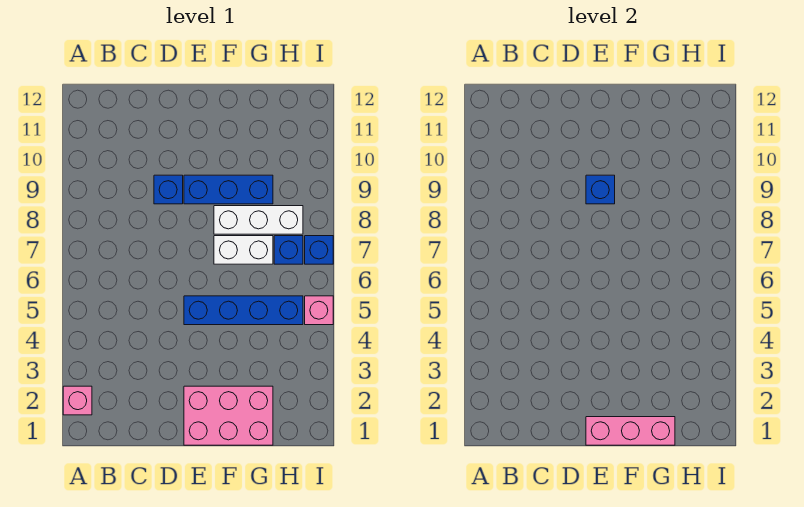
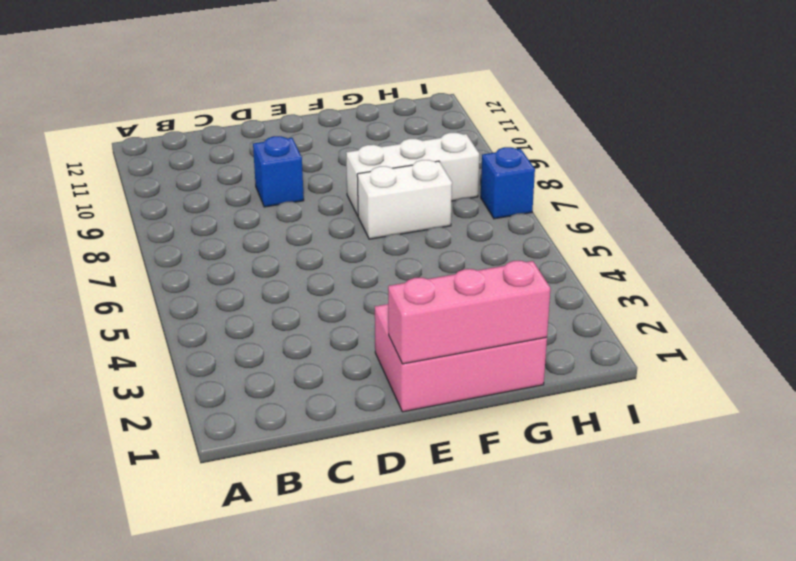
none -> pink brick A2 level 1
none -> blue brick E5:H5 level 1
none -> blue brick E9:G9 level 1

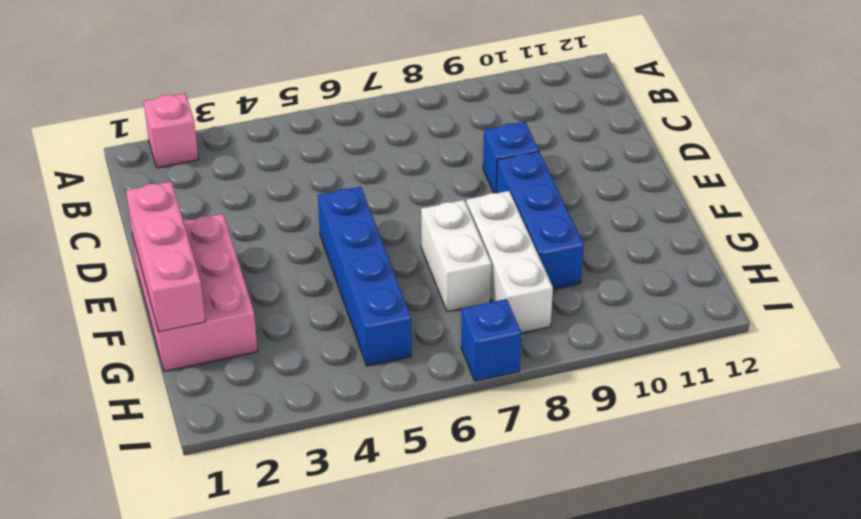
none -> blue brick H7 level 1
none -> pink brick I5 level 1
none -> blue brick E9 level 2

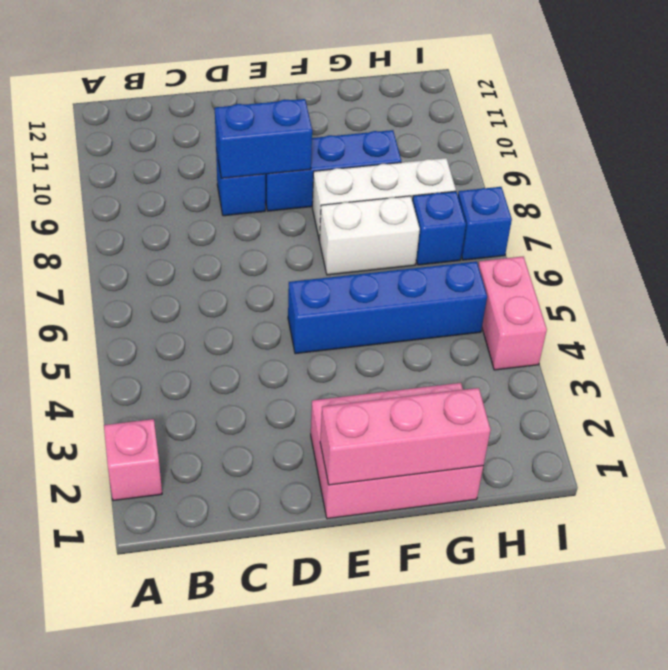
blue brick D9:E9 level 2 -> blue brick E9 level 2
pink brick I4:I5 level 1 -> pink brick I5 level 1

